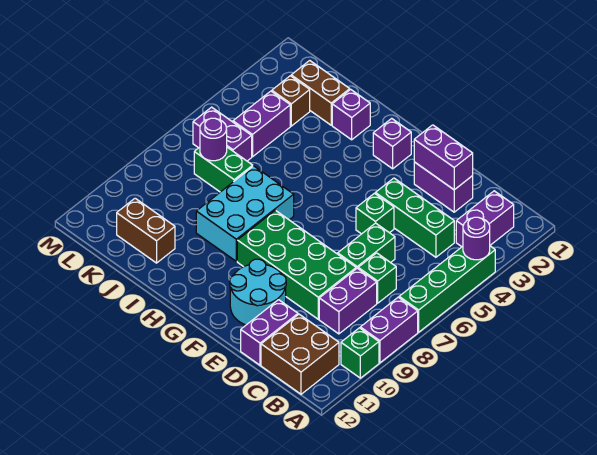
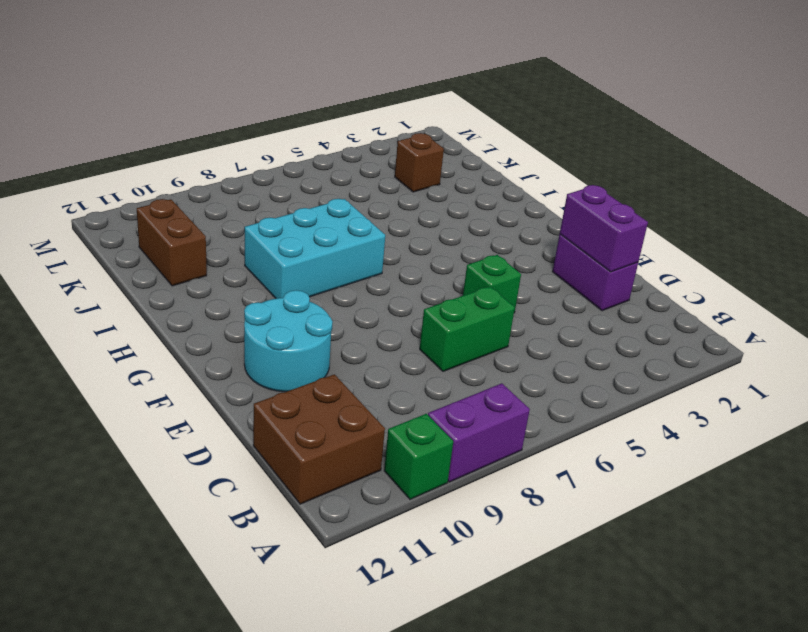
none -> green brick A4:A7 level 1
none -> purple brick B2:B3 level 1
none -> green brick C4:E4 level 1

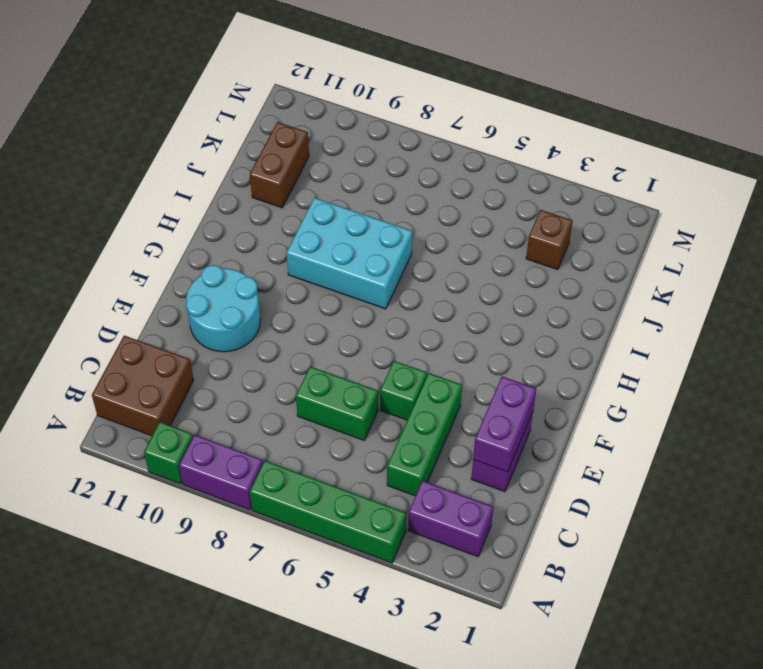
none -> green brick C7 level 1
none -> purple brick C8:C9 level 1
none -> green brick D8:G9 level 1

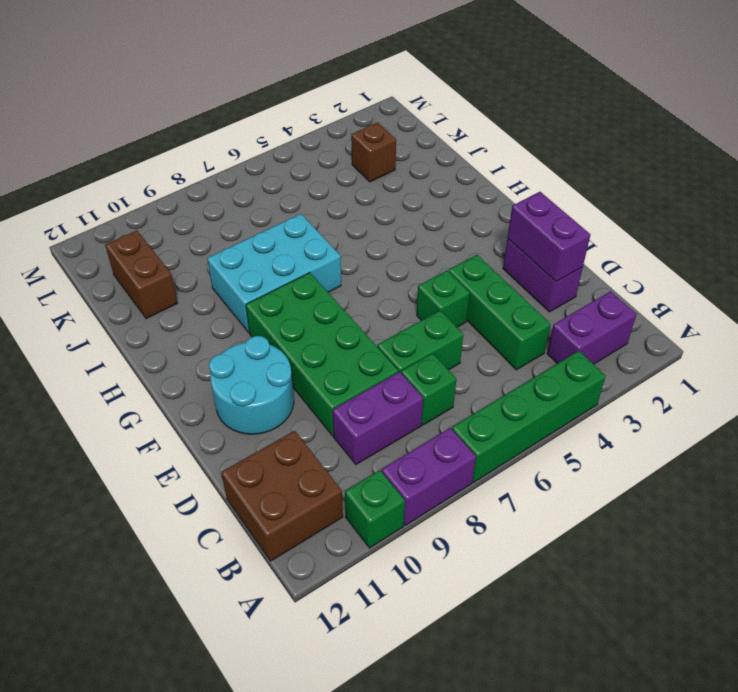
none -> purple brick D11:D12 level 1
none -> purple brick G2 level 1
none -> purple brick I2 level 1

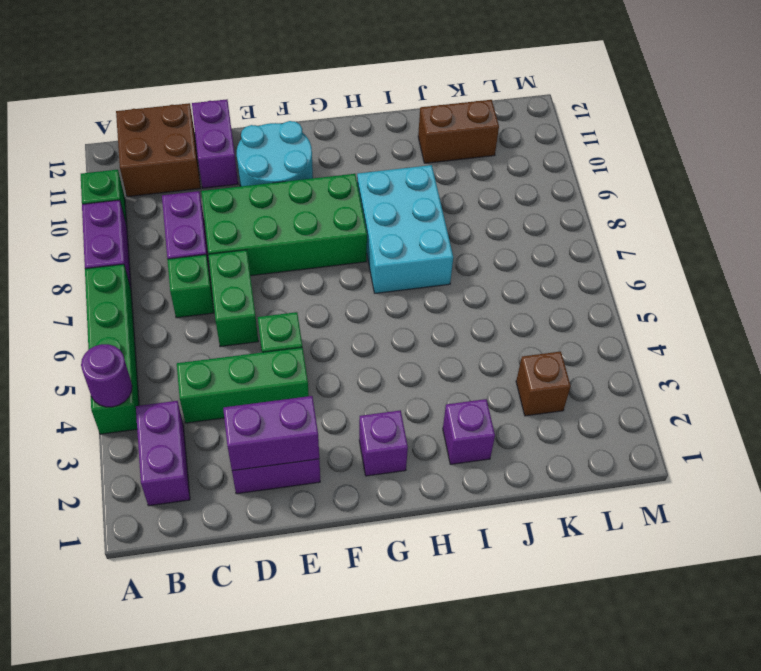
none -> brown brick J2:K2 level 1
none -> green brick J7:K7 level 1
none -> purple brick K4:K5 level 1

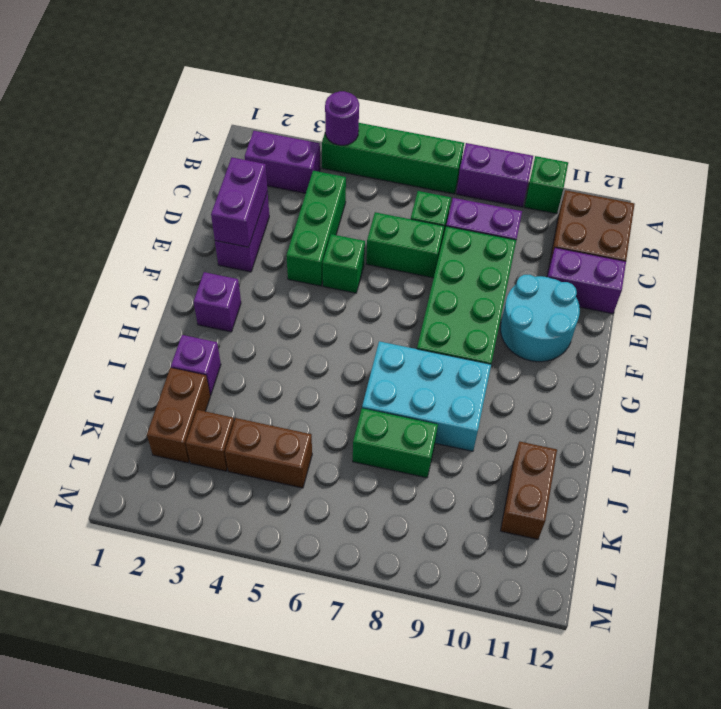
green brick J7:J8 level 1 -> green brick J7:K7 level 1
brown brick K4:K5 level 1 -> purple brick K4:K5 level 1
none -> purple brick K6:L6 level 1
none -> purple round brick K7 level 2

